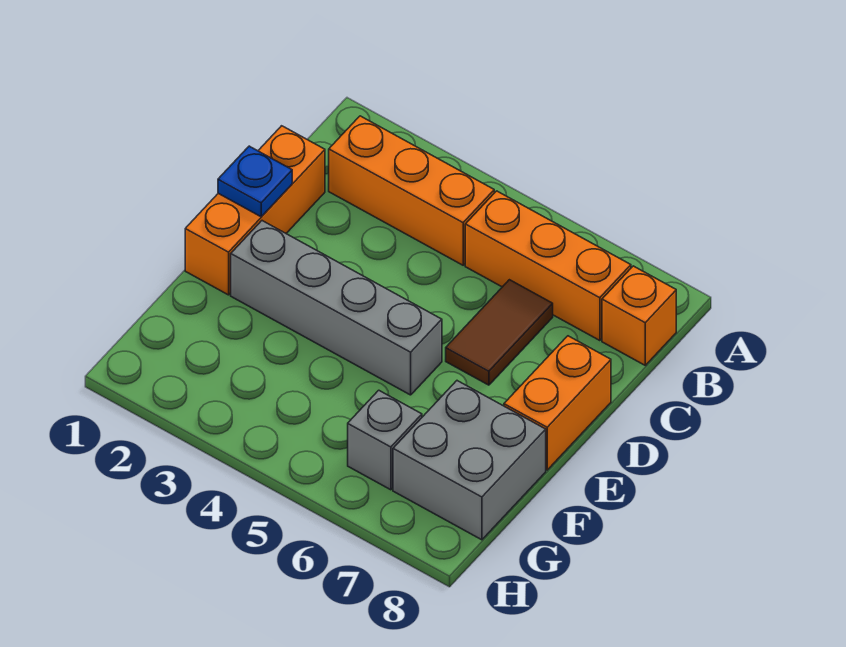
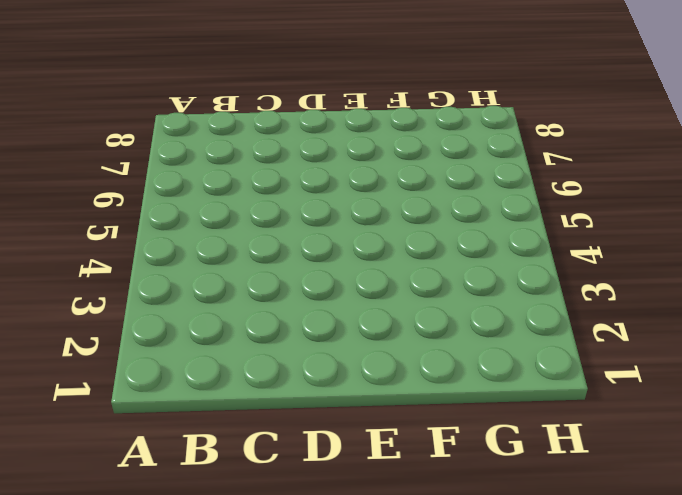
none -> orange brick B2:B4 level 1
none -> orange brick B5:B7 level 1

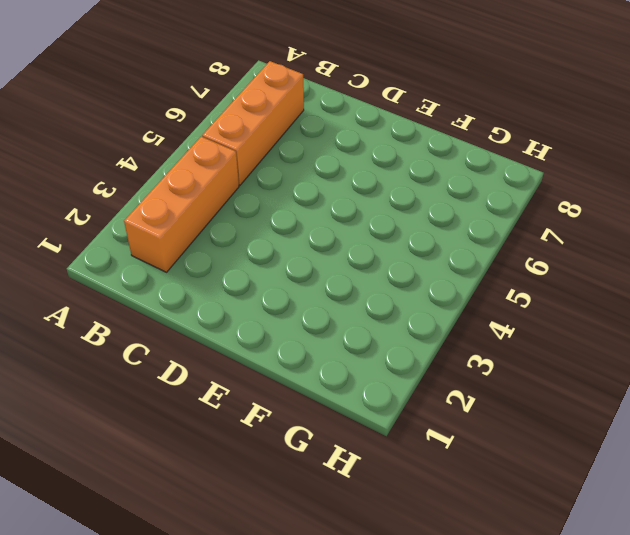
none -> orange brick B8 level 1
none -> orange brick C1:E1 level 1

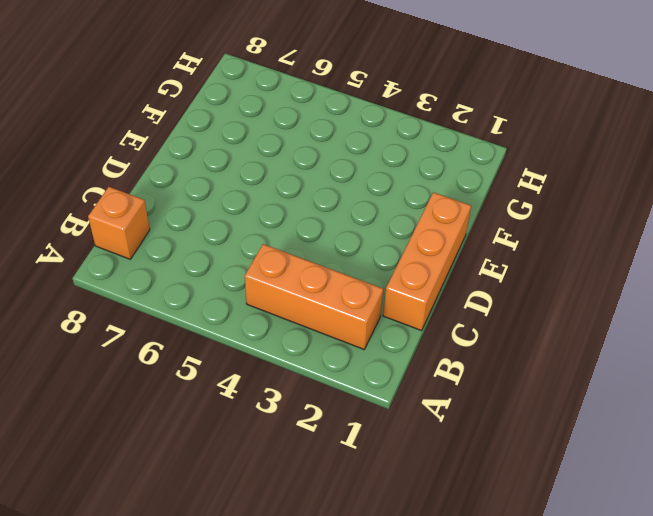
none -> orange brick B5:B7 level 1
none -> brown tile C6:D6 level 1

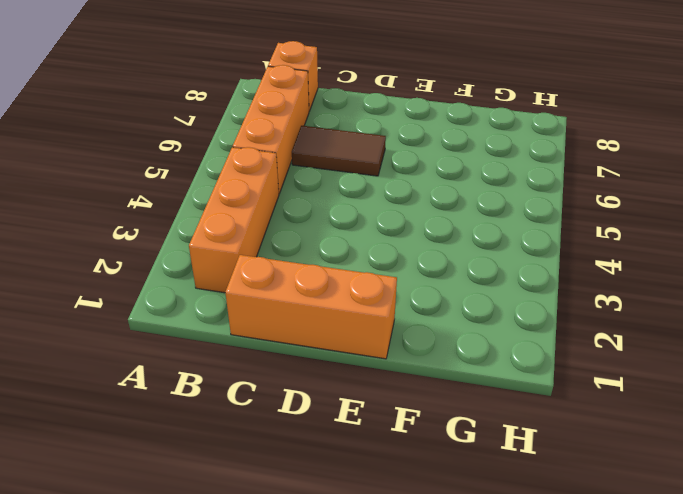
none -> orange brick D8:E8 level 1
none -> grey brick E2:E5 level 1

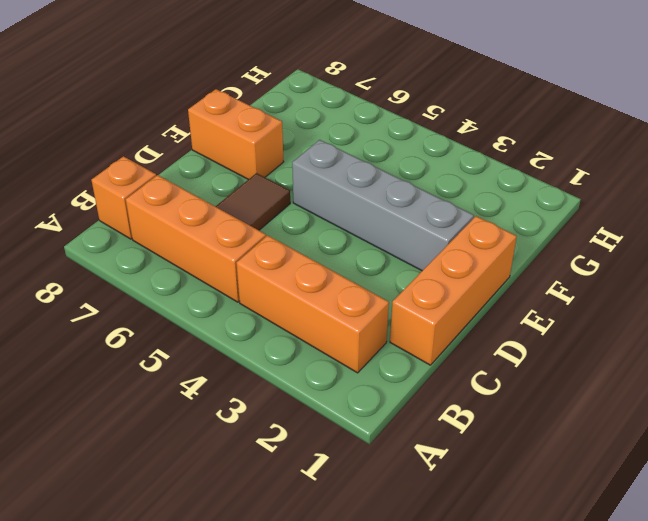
orange brick E7:E8 level 1 -> orange brick D8:E8 level 1
none -> grey brick F7:G8 level 1
none -> grey brick G6 level 1

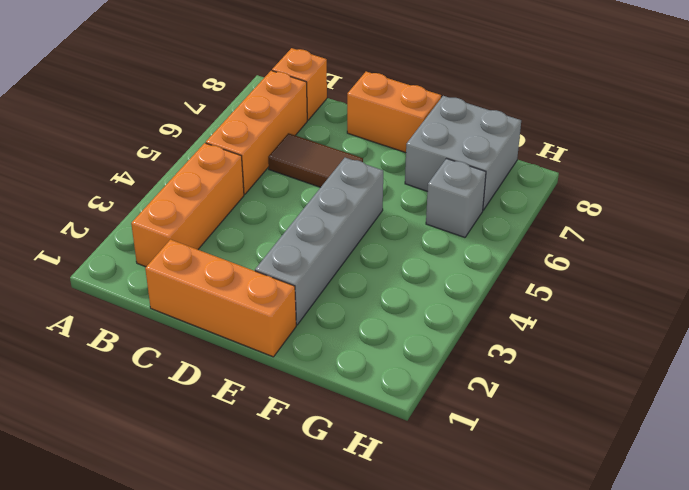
none -> blue plate D1 level 2

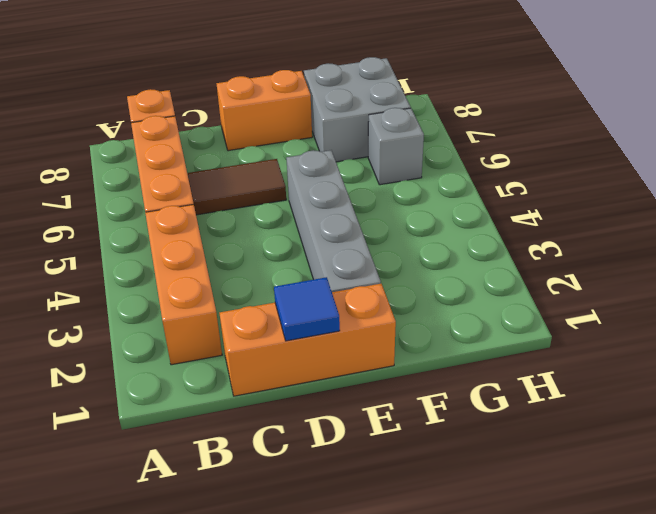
blue tile D1 level 2 -> blue plate D1 level 2

